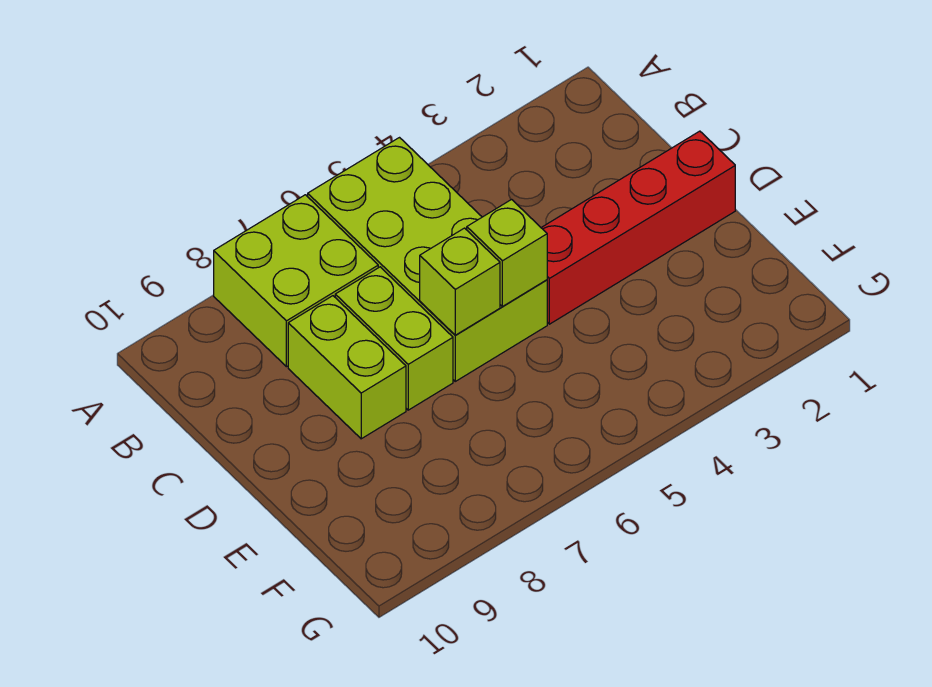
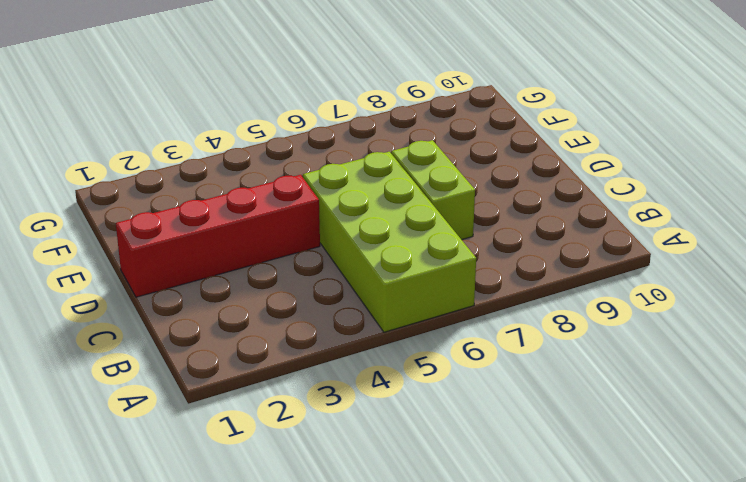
none -> lime brick A7:B8 level 1
none -> lime brick C8:D8 level 1

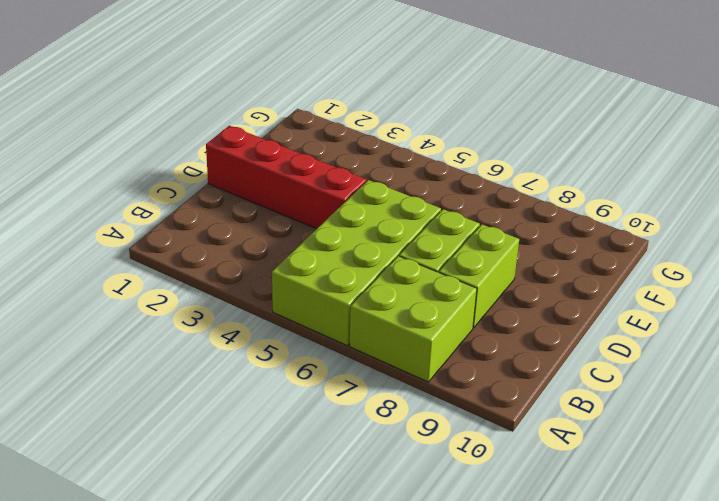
none -> lime brick D5 level 2
none -> lime brick D6 level 2

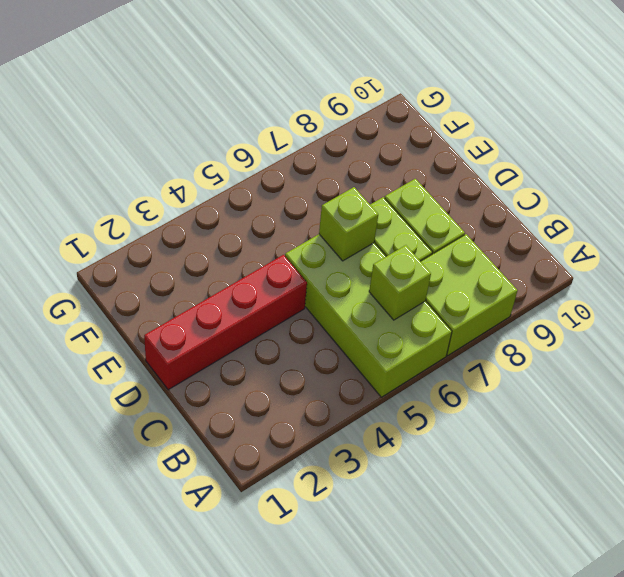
lime brick B6 level 2 -> lime brick D5 level 2

